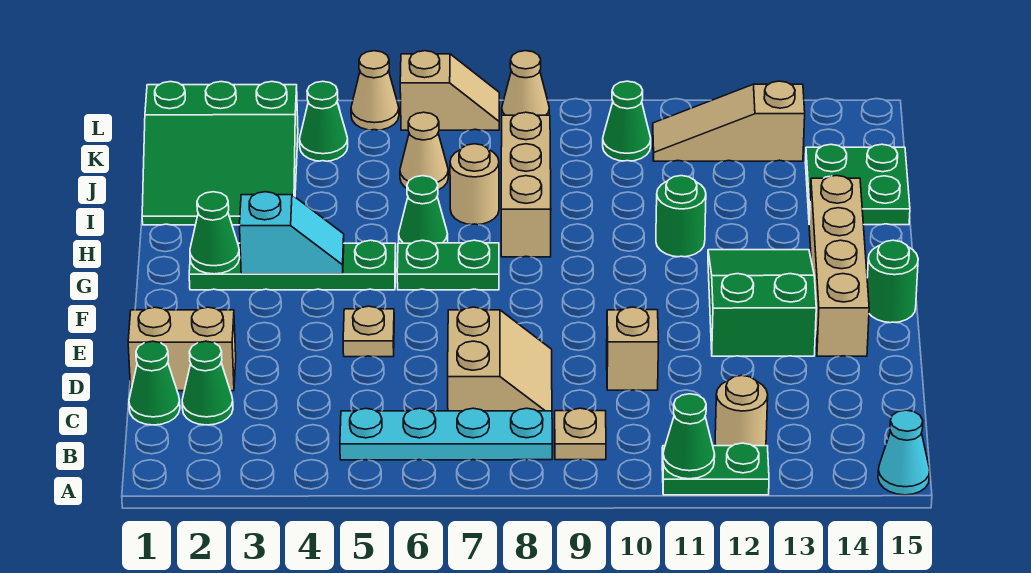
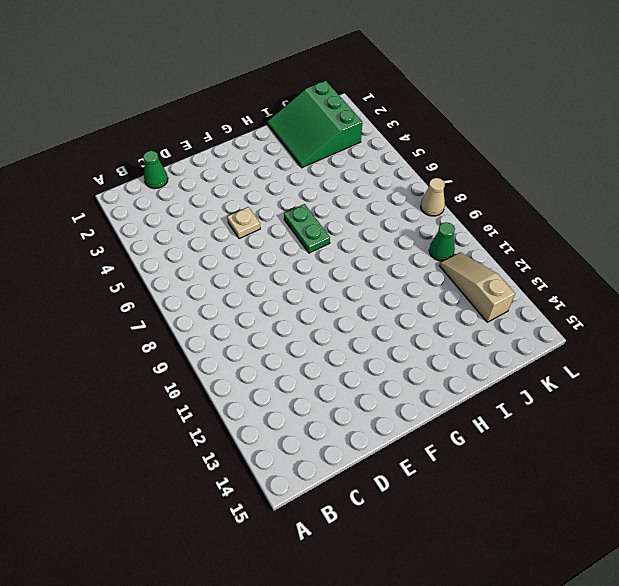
none -> green plate A11:A12 level 1
none -> cyan cone A15 level 1
none -> cyan plate B5:B8 level 1
none -> tan plate B9 level 1

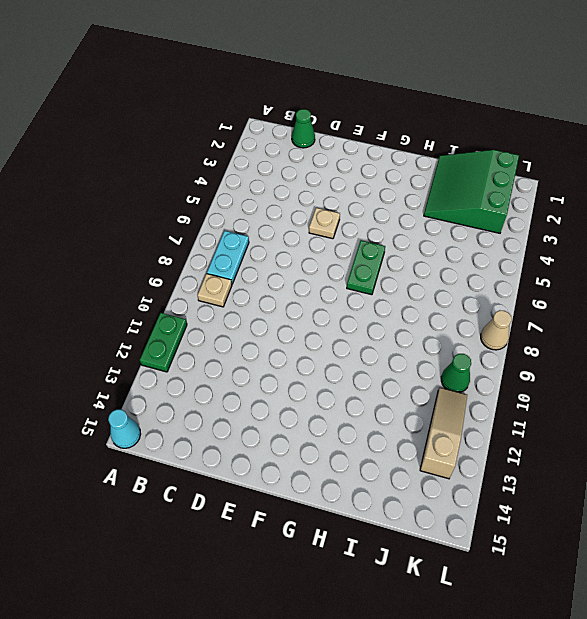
cyan plate B7:B8 level 1 -> cyan plate B5:B8 level 1
none -> tan round brick B12 level 1
none -> green cone C2 level 1
none -> tan slope C7:D8 level 1 top 7
none -> tan brick D1:D2 level 1

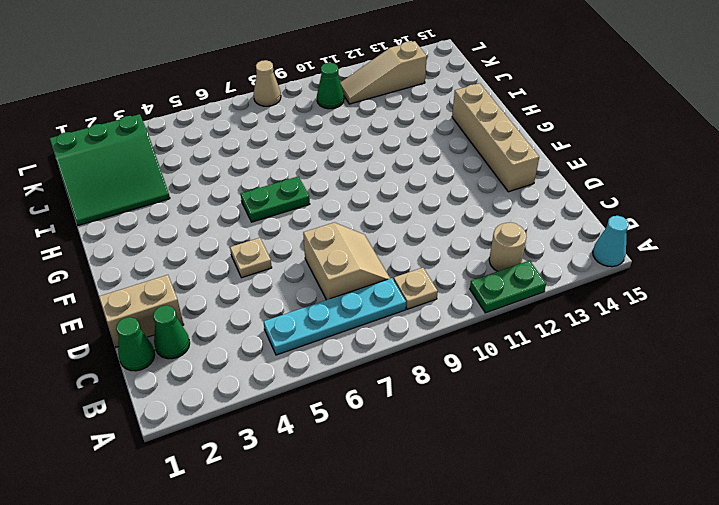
none -> tan brick D10 level 1
none -> green slope E12:G13 level 1 top E
none -> green round brick F15 level 1
none -> green plate G2:G5 level 1

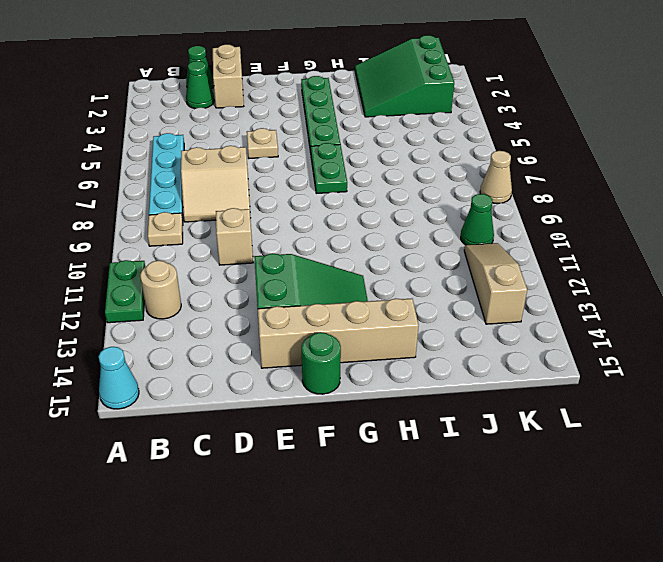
none -> green cone H6 level 1
none -> tan brick H8:J8 level 1
none -> green round brick H11 level 1
none -> tan round brick I7 level 1

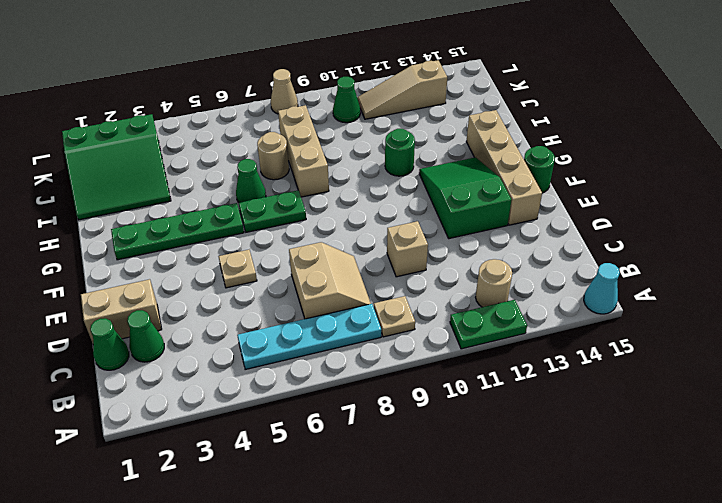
none -> green plate I14:J15 level 1
none -> tan cone J6 level 1
none -> green cone K4 level 1
none -> tan cone L5 level 1

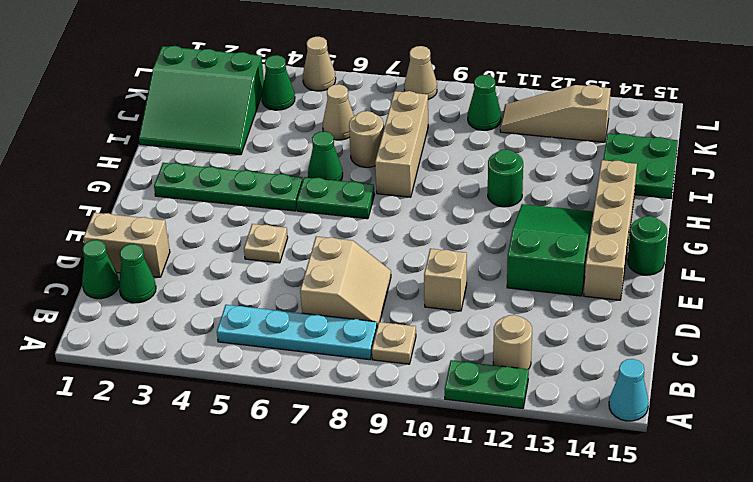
none -> tan slope L6:L7 level 1 top 6
none -> green cone A11 level 2
none -> green cone G2 level 2
none -> cyan slope G3:G4 level 2 top 3

